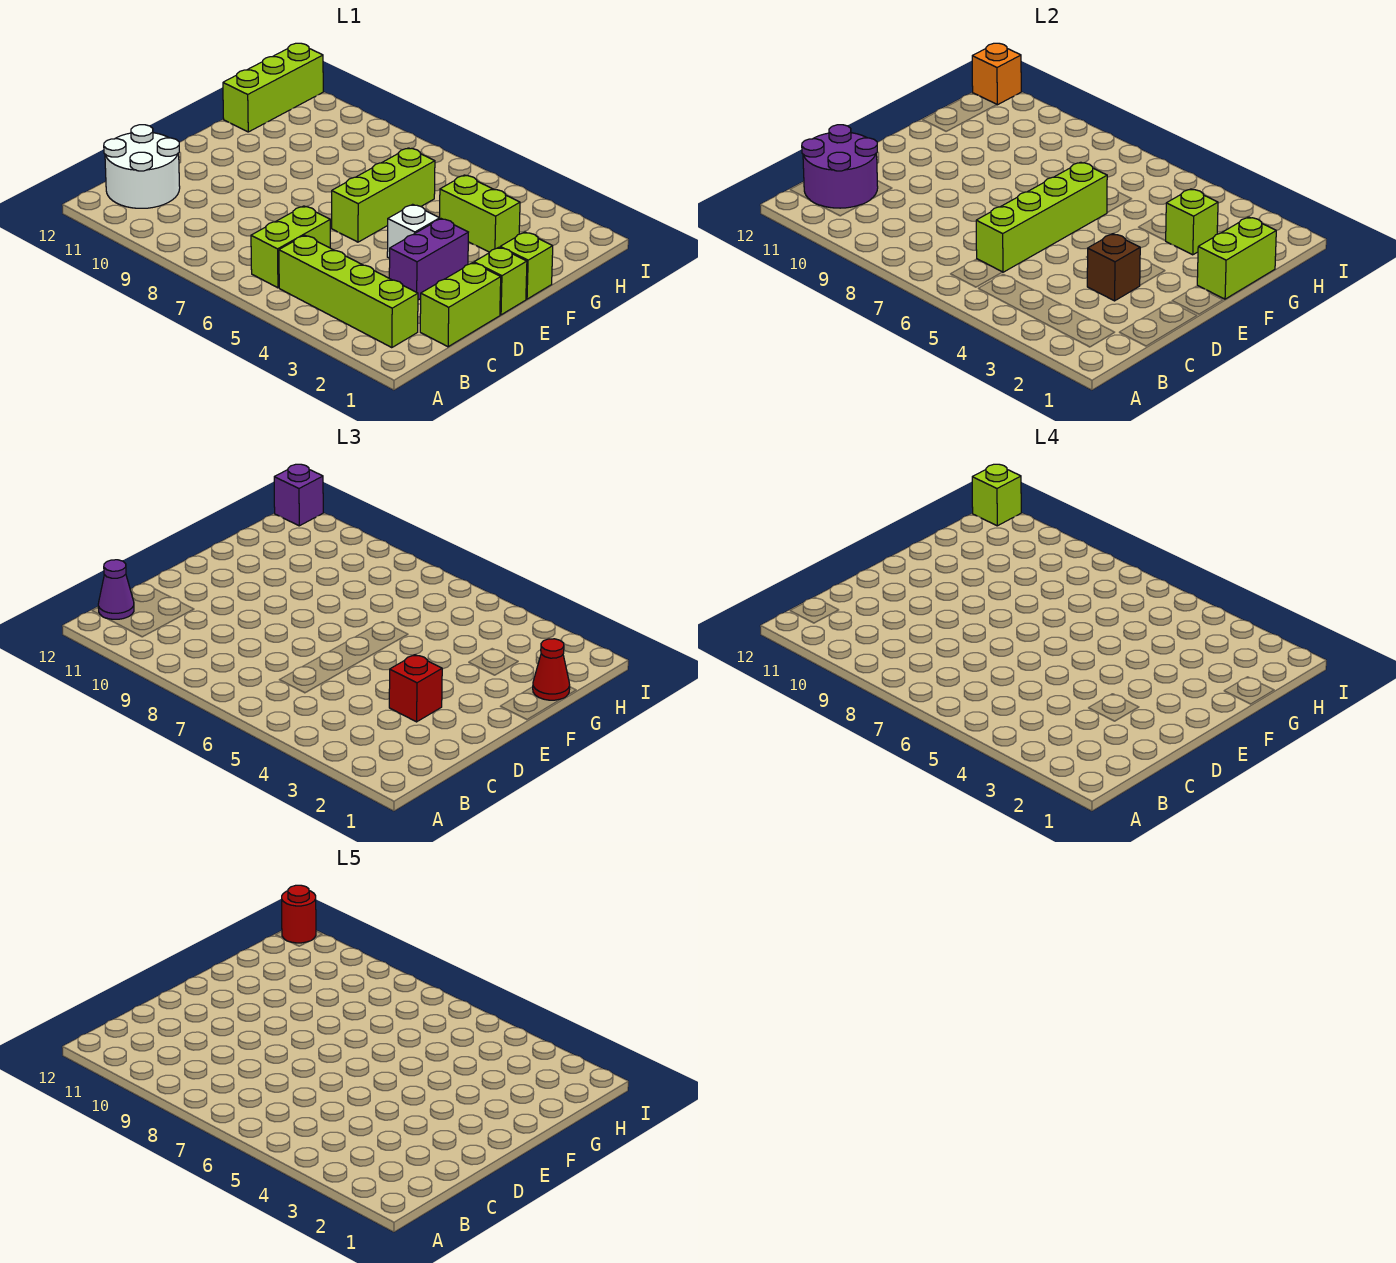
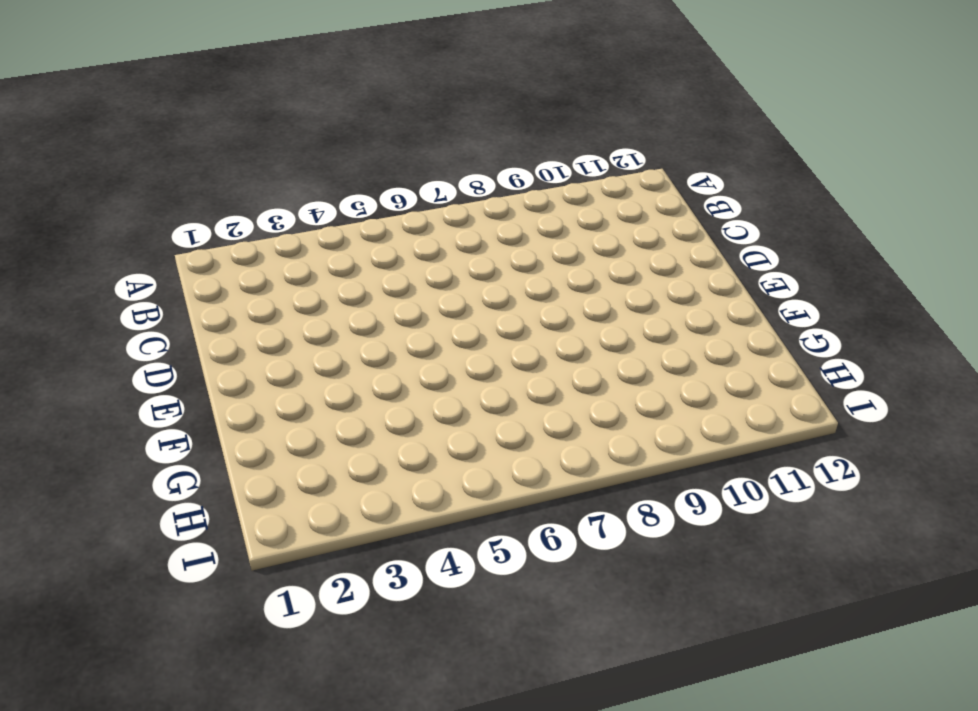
none -> lime brick B2:B5 level 1
none -> lime brick B6:C6 level 1
none -> white round brick B11:C12 level 1

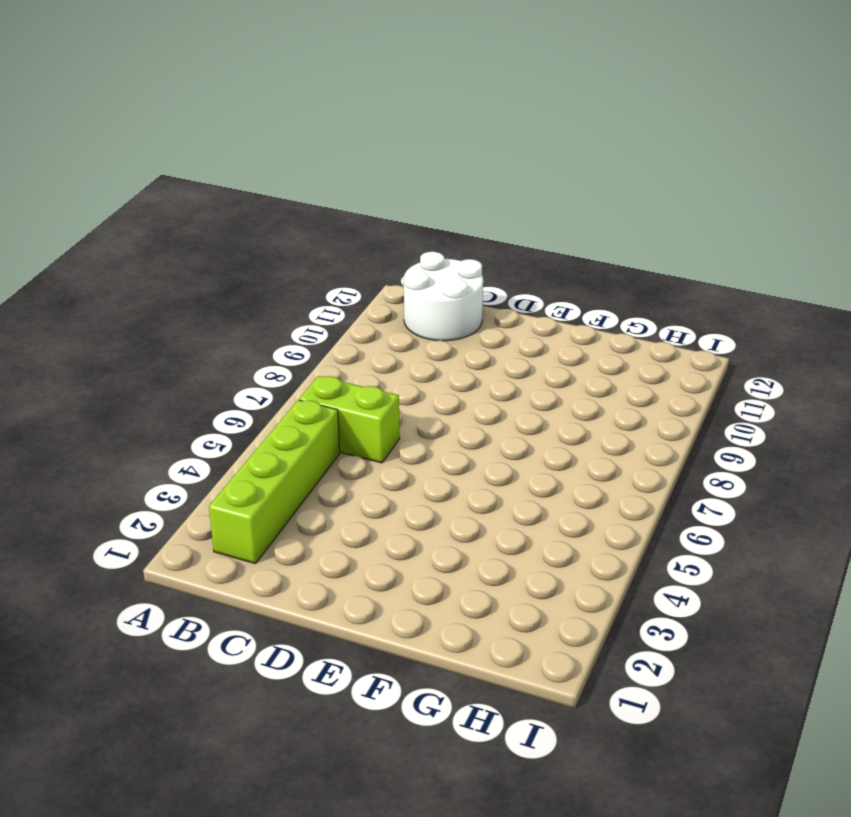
none -> lime brick C1:D1 level 1
none -> purple brick D3:E3 level 1
none -> lime brick E1 level 1

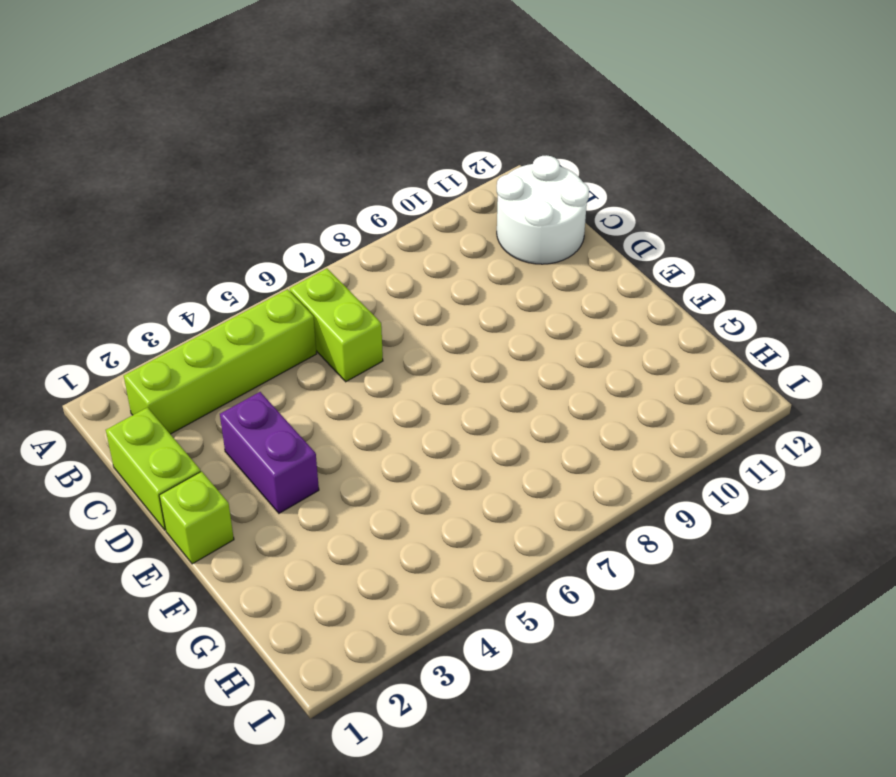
none -> white brick E4 level 1
none -> lime brick E6:G6 level 1
none -> lime brick F1 level 1

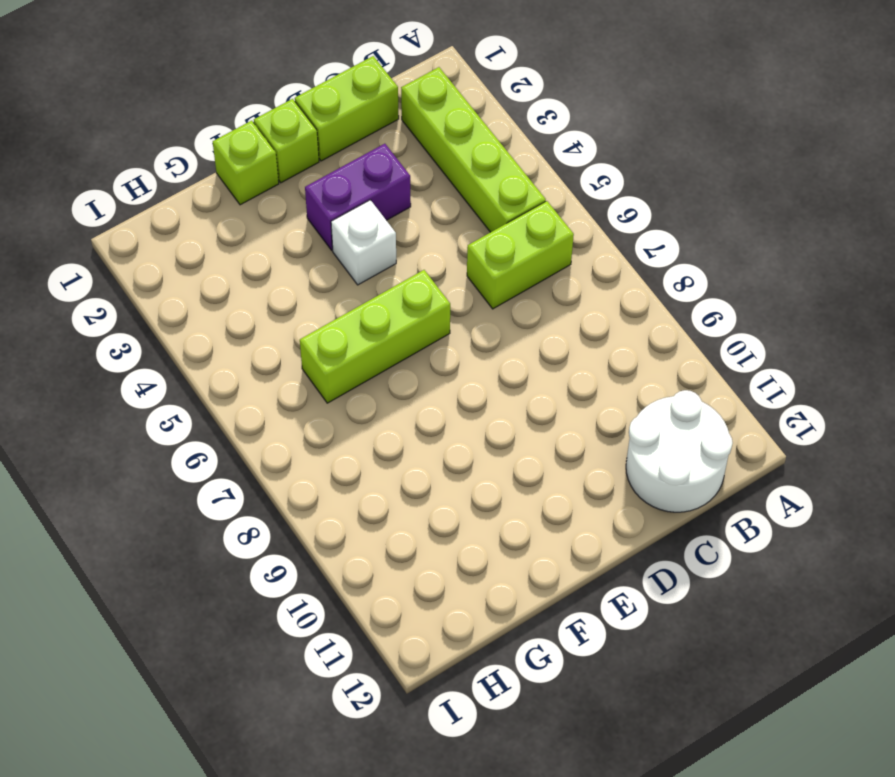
none -> lime brick G3:G4 level 1
none -> lime brick G12:I12 level 1
none -> purple round brick B11:C12 level 2

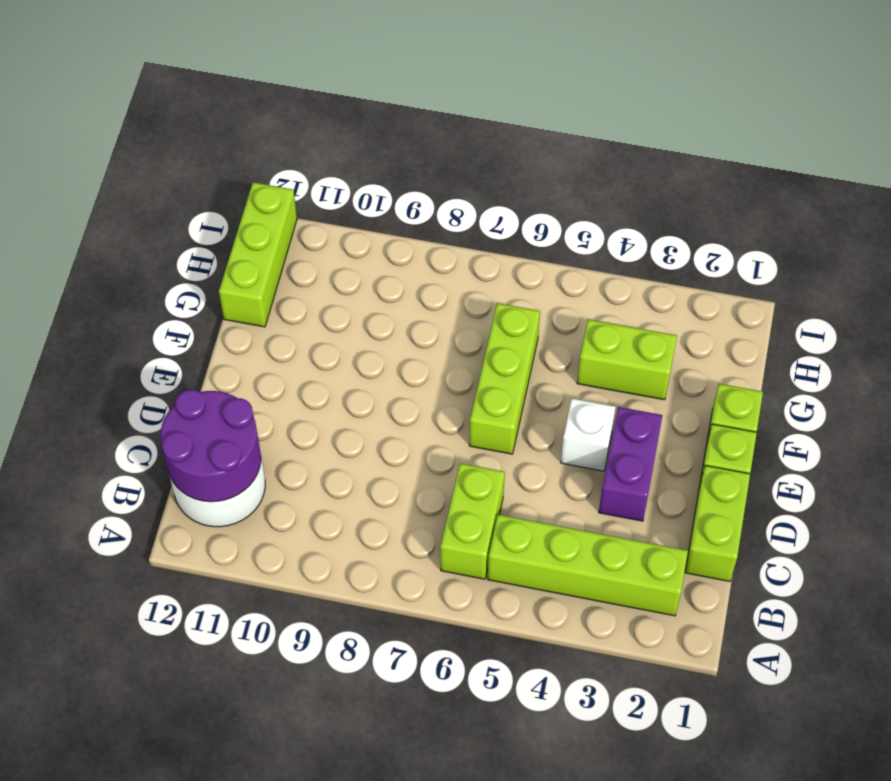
none -> lime brick C6:F6 level 2
none -> brown brick D3 level 2
none -> lime brick F1:G1 level 2

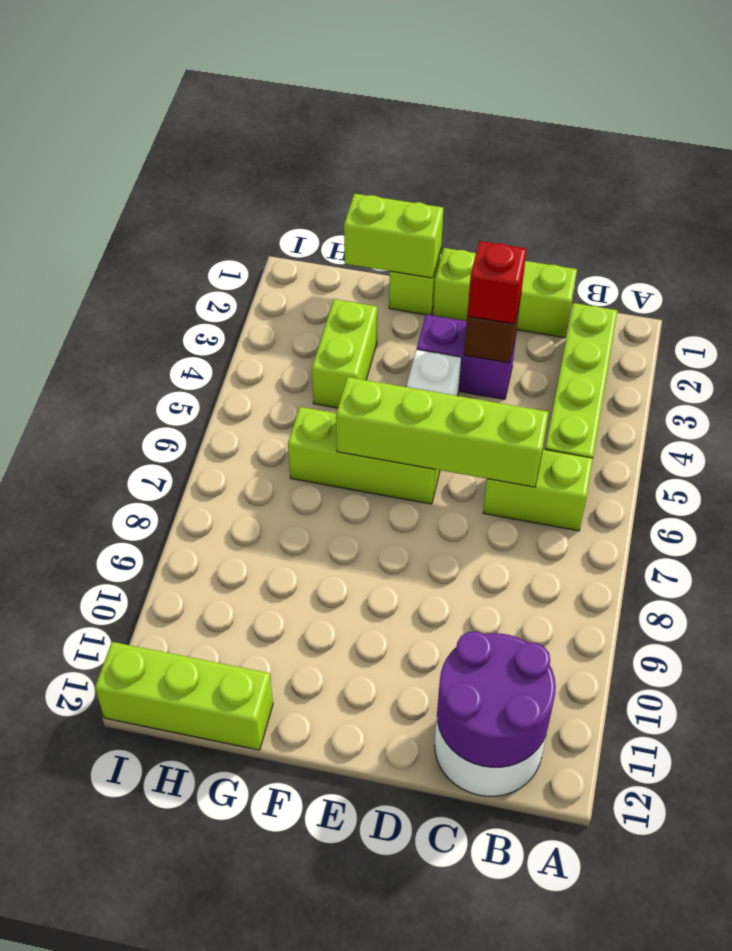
none -> lime brick G3 level 2
none -> orange brick I12 level 2
none -> purple cone B12 level 3

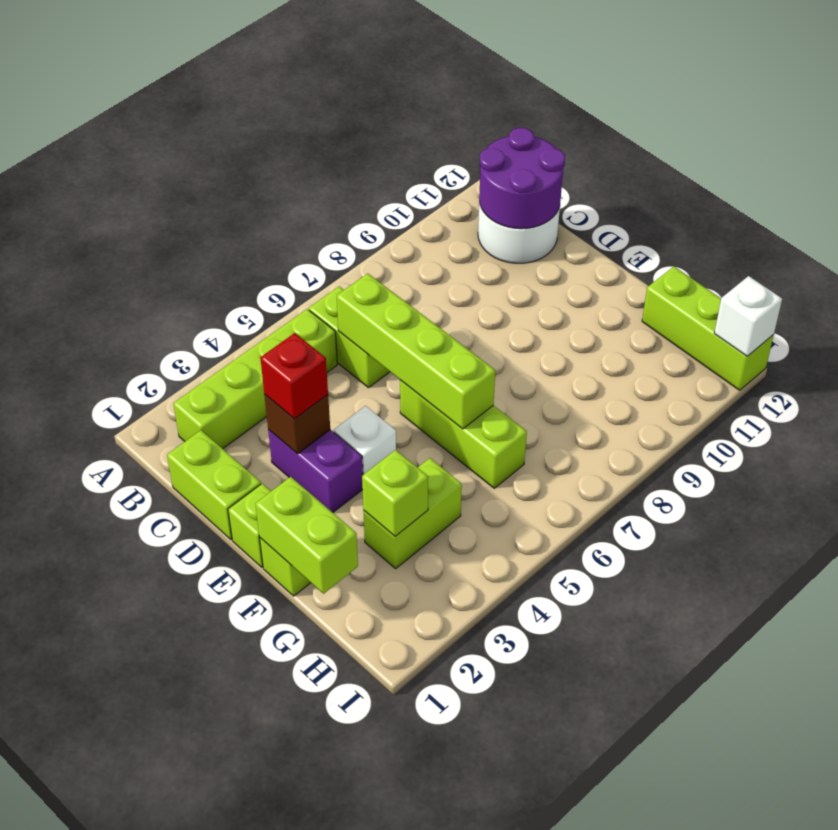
white brick I12 level 2 -> orange brick I12 level 2
none -> purple cone B12 level 3
none -> red cone G1 level 3
none -> purple brick I12 level 3

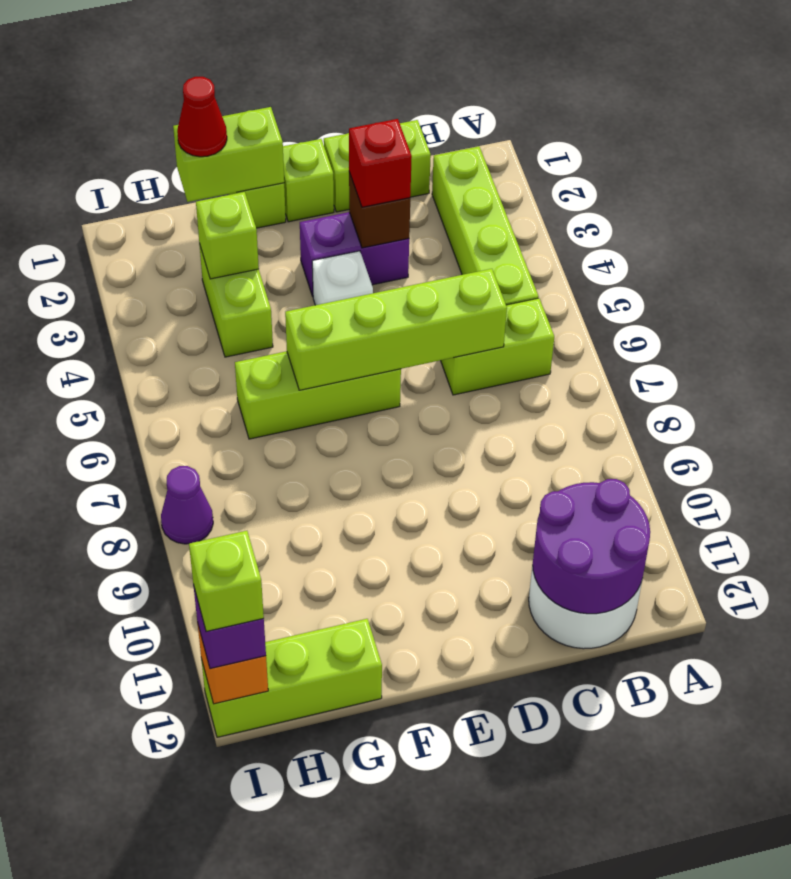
purple cone I8 level 1 -> purple cone B12 level 3
none -> red round brick I12 level 5

